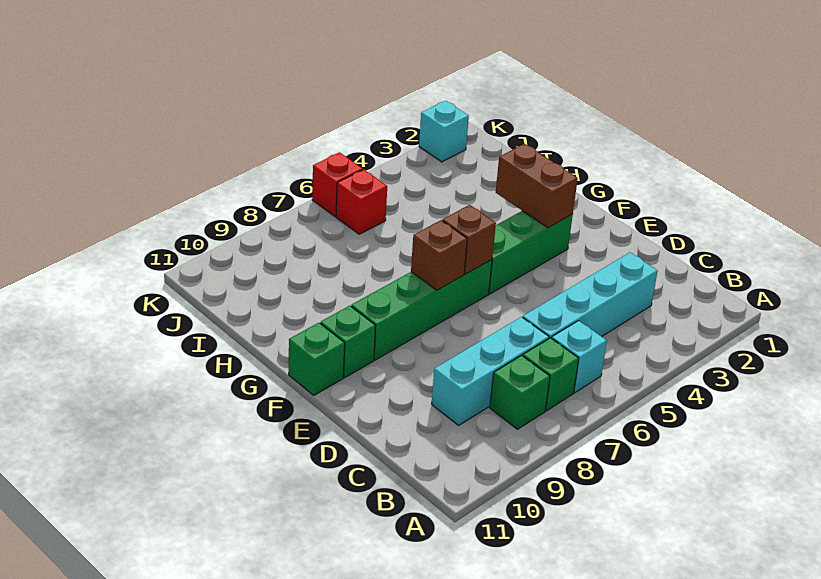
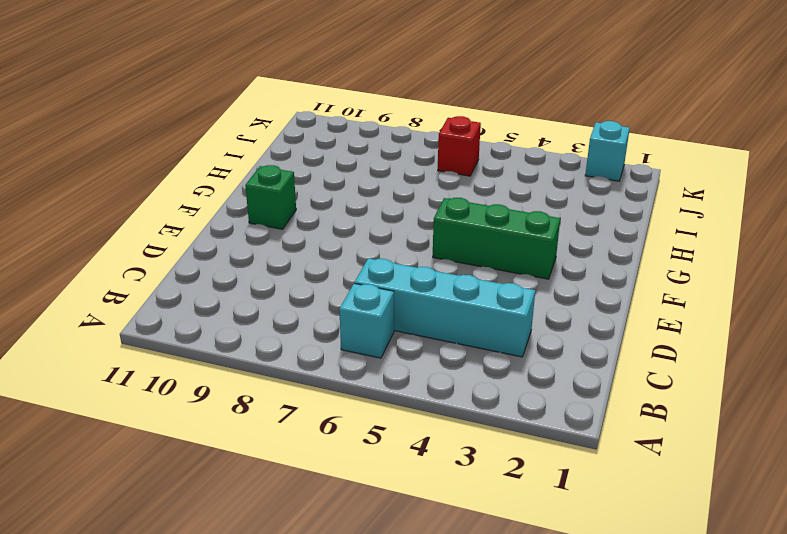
none -> green brick B7 level 1
none -> green brick B8 level 1
none -> cyan brick C7:C9 level 1

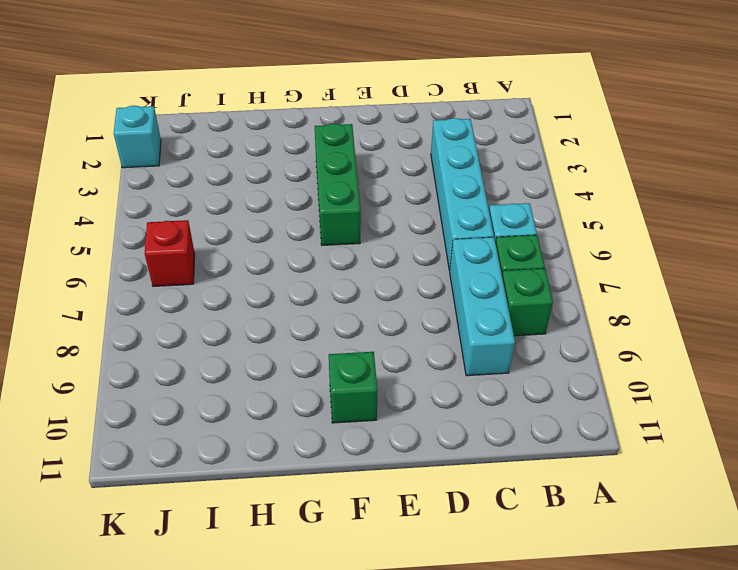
none -> green brick F6:F9 level 1
none -> green brick F11 level 1
none -> red brick K6 level 1

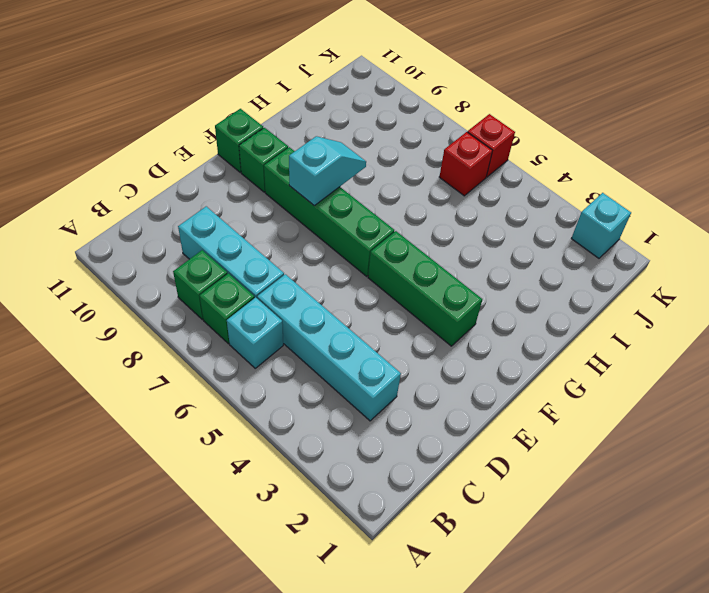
cyan slope F8:G8 level 2 top F -> none
none -> brown brick F3:G3 level 2
none -> brown brick F6 level 2
none -> brown brick F7 level 2

